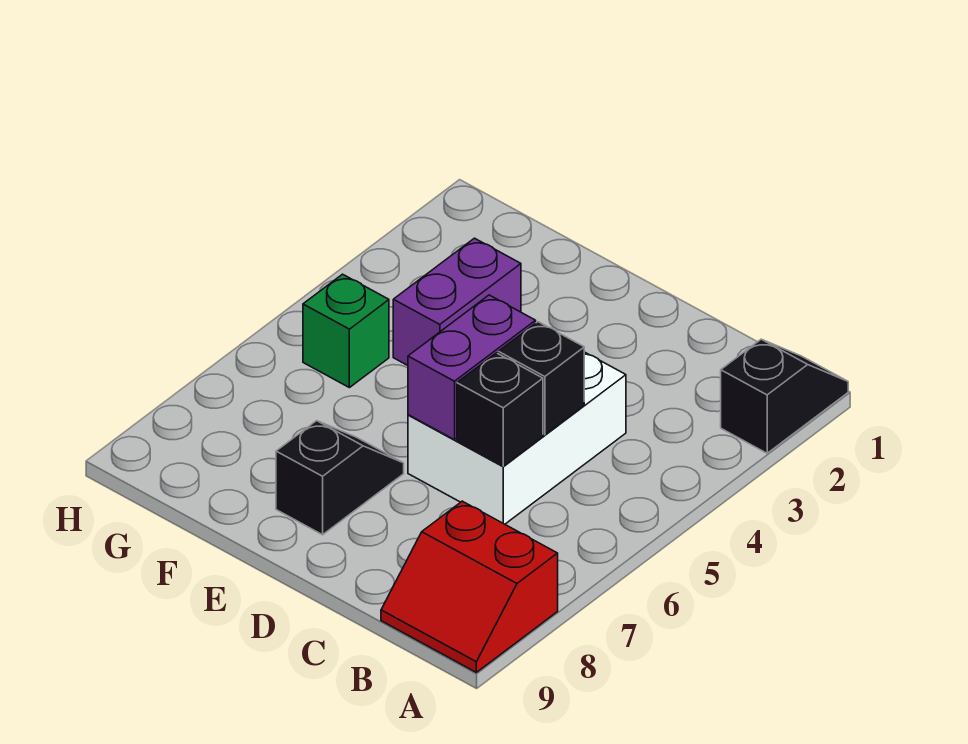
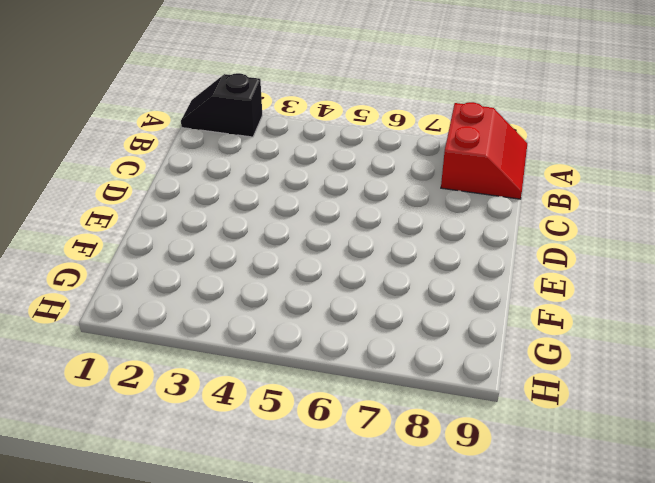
none -> white brick C4:D6 level 1
none -> black slope E7:E8 level 1 top 8

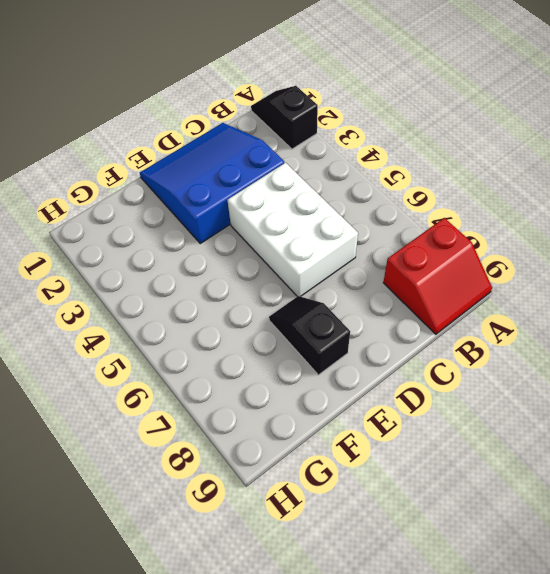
blue slope C1:E3 level 1 top 3 -> none
none -> purple brick F3:F4 level 1
none -> green brick G5 level 1

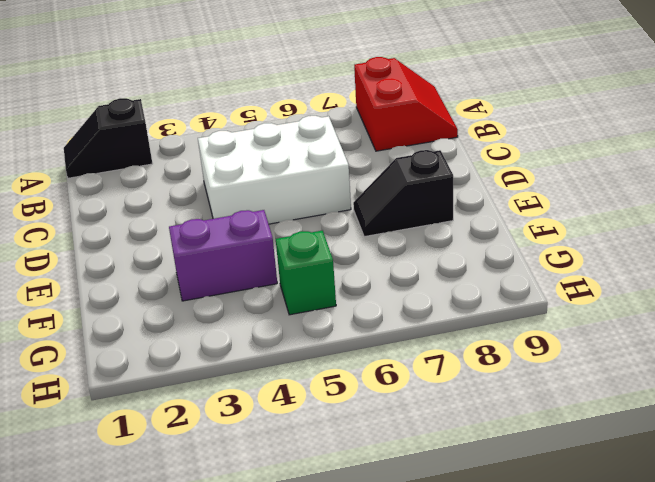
none -> black brick C5 level 2
none -> black brick C6 level 2

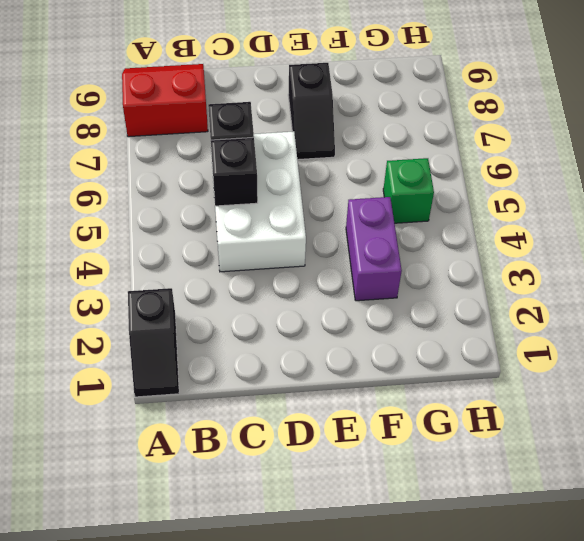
none -> purple brick D5:D6 level 2

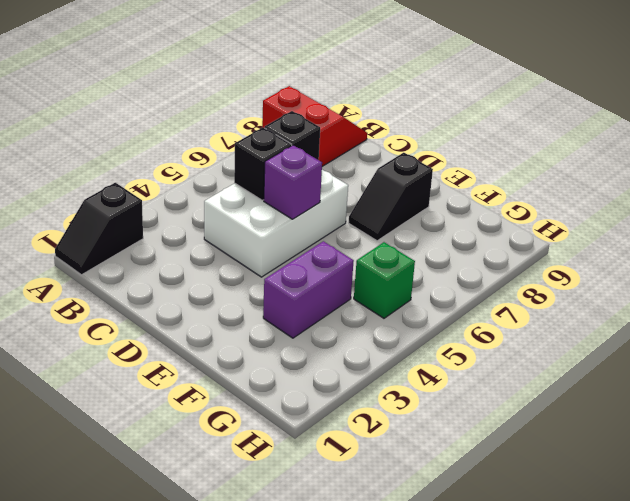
purple brick D5 level 2 -> purple brick D5:D6 level 2

